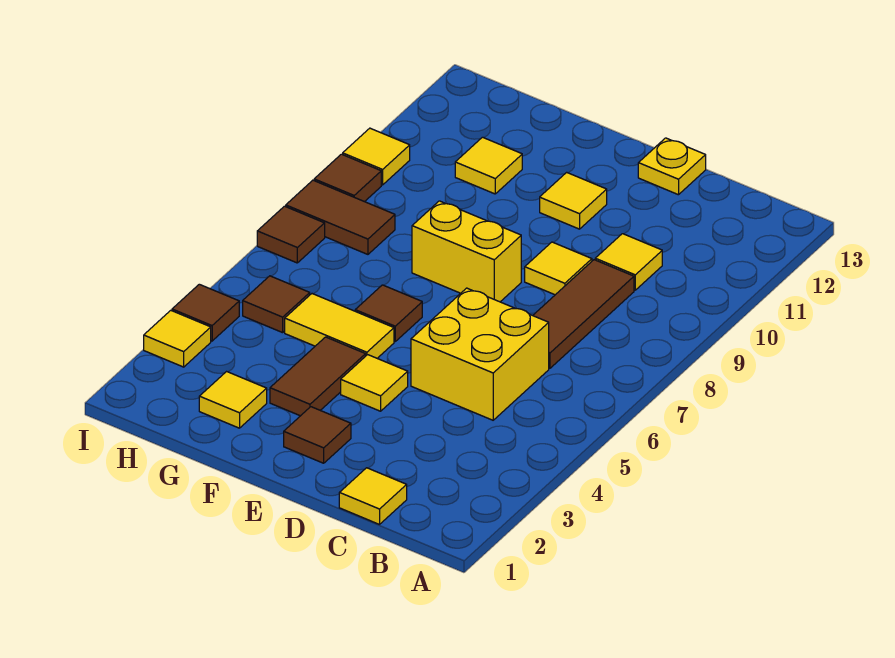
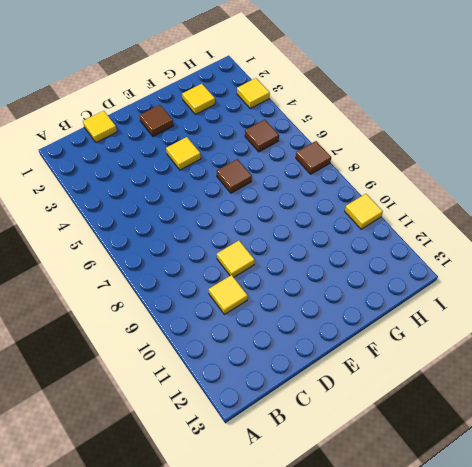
none -> yellow brick C5:D6 level 1
none -> brown tile C7:C9 level 1
none -> yellow plate D13 level 1

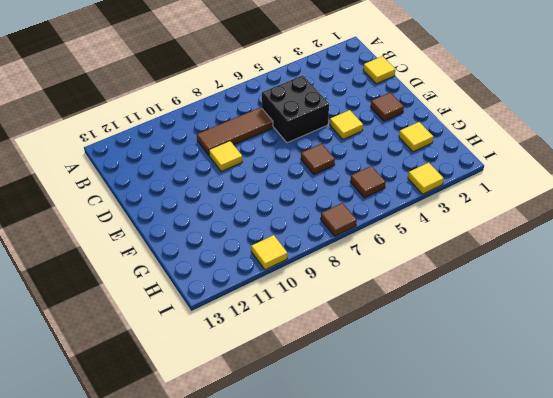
black brick C5:D6 level 1 -> yellow brick C5:D6 level 1
none -> yellow tile C10 level 1
none -> yellow plate D13 level 1
none -> yellow brick E8:F8 level 1

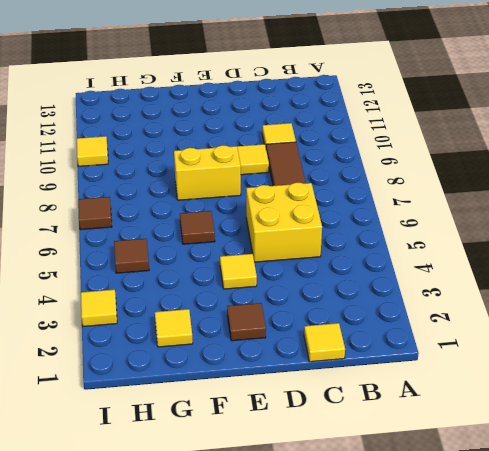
none -> yellow plate D13 level 1
none -> yellow tile E11 level 1
none -> brown tile F3:F4 level 1

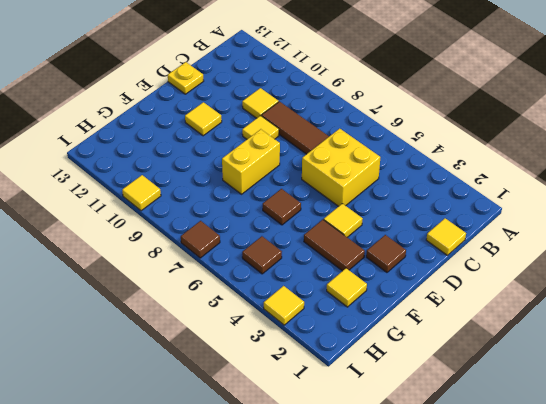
none -> yellow tile F5:G5 level 1
none -> yellow tile G11 level 1
none -> brown tile H8:I8 level 1

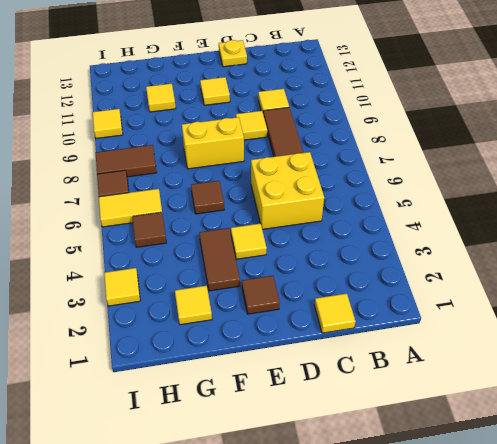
yellow tile H6:I6 level 1 -> yellow tile F5:G5 level 1
none -> brown tile I4 level 1
none -> brown tile I9 level 1

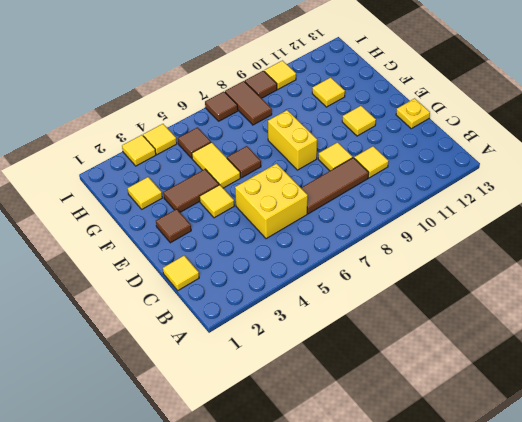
yellow tile I4 level 1 -> brown tile I4 level 1

